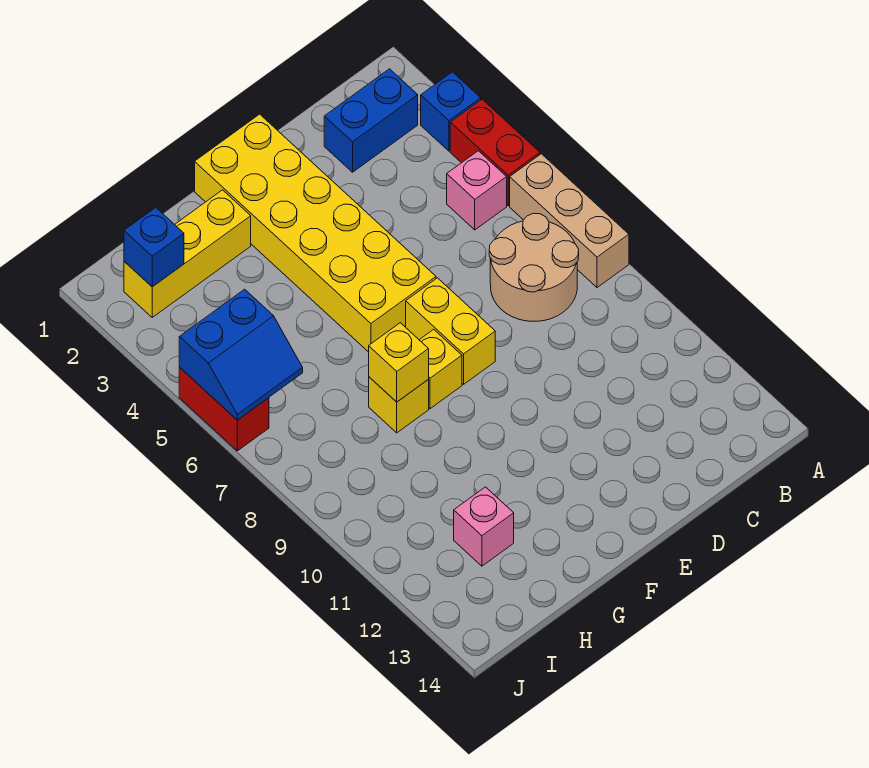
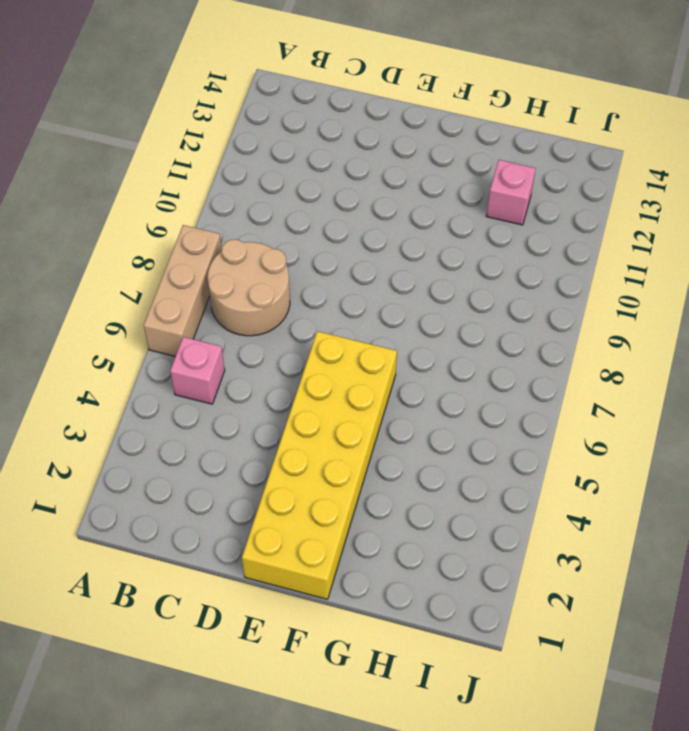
none -> blue brick A3 level 1
none -> red brick A4:A5 level 1
none -> blue brick B2:C2 level 1

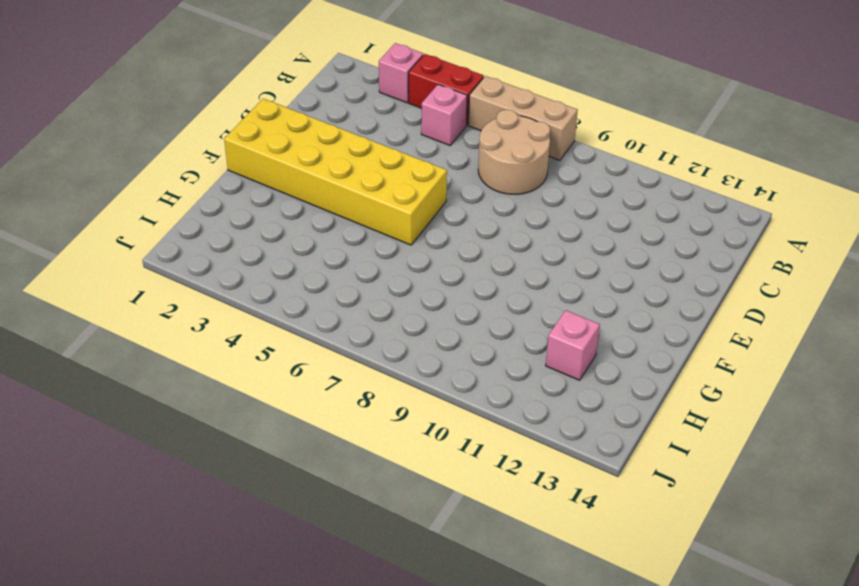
pink brick A3 level 1 -> blue brick A3 level 1
none -> blue brick B2:C2 level 1
none -> yellow brick E7:E8 level 1
none -> yellow brick F8 level 1

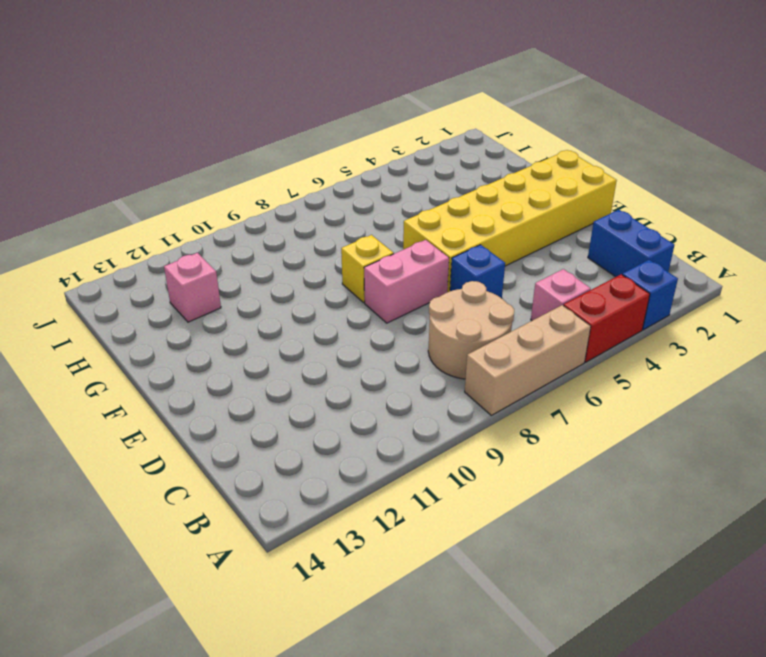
blue brick D6 level 1 -> blue brick I2 level 2
pink brick E7:E8 level 1 -> yellow brick E7:E8 level 1
none -> yellow brick G2:I2 level 1
none -> yellow brick G8 level 1
none -> red brick J5:J6 level 1

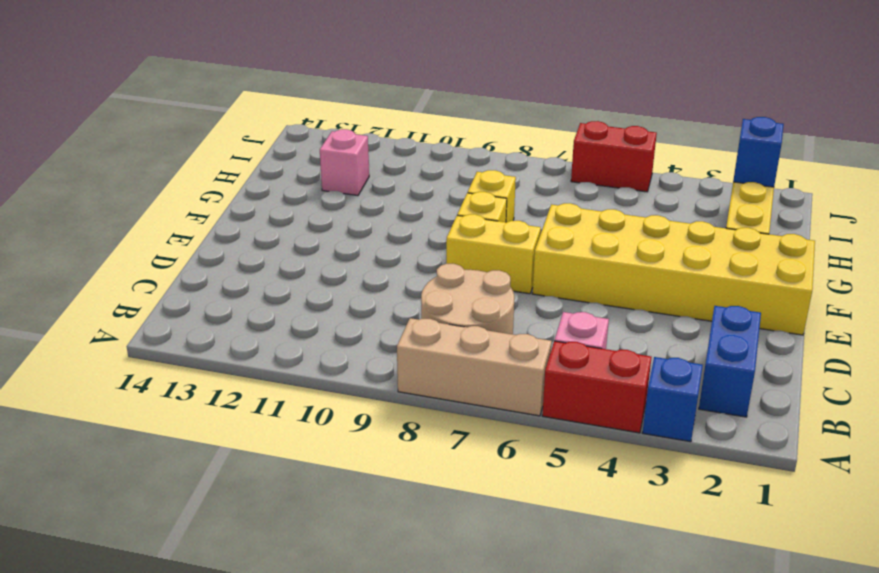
none -> yellow brick G8 level 2
none -> blue slope I5:J6 level 2 top 5

